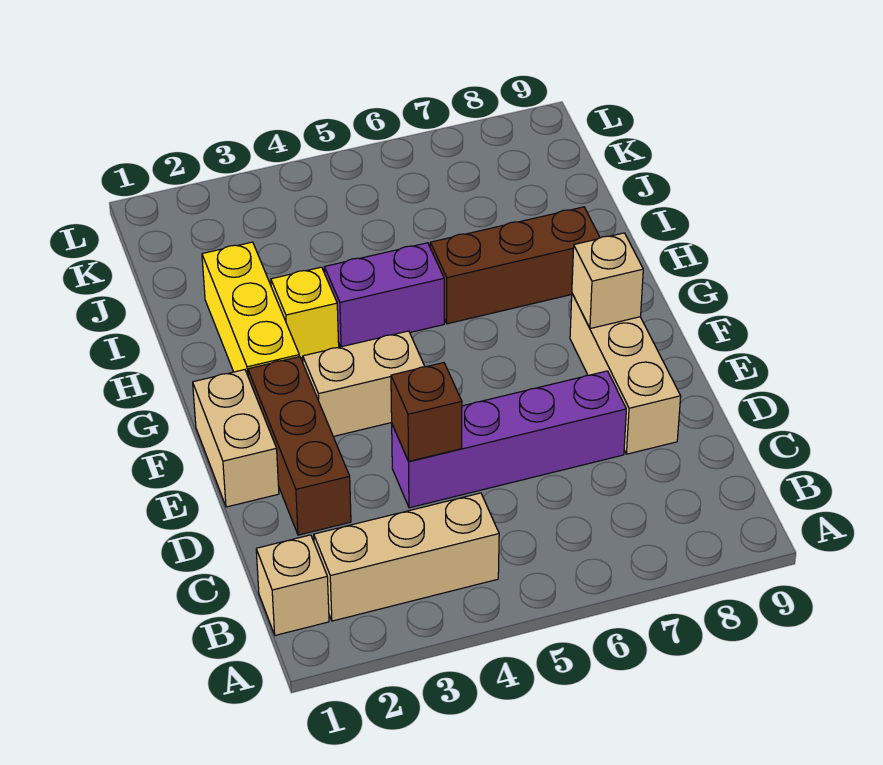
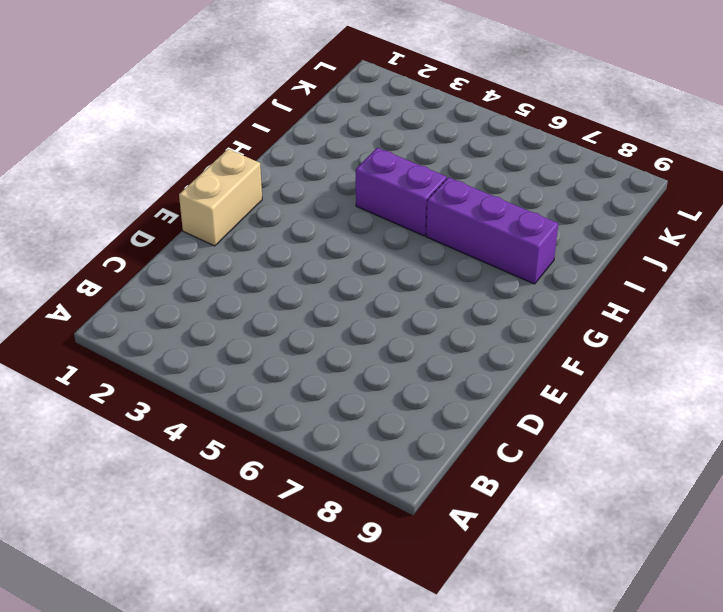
purple brick H6:H8 level 1 -> brown brick H6:H8 level 1
none -> tan brick B1 level 1
none -> tan brick B2:B4 level 1
none -> brown brick D2:F2 level 1

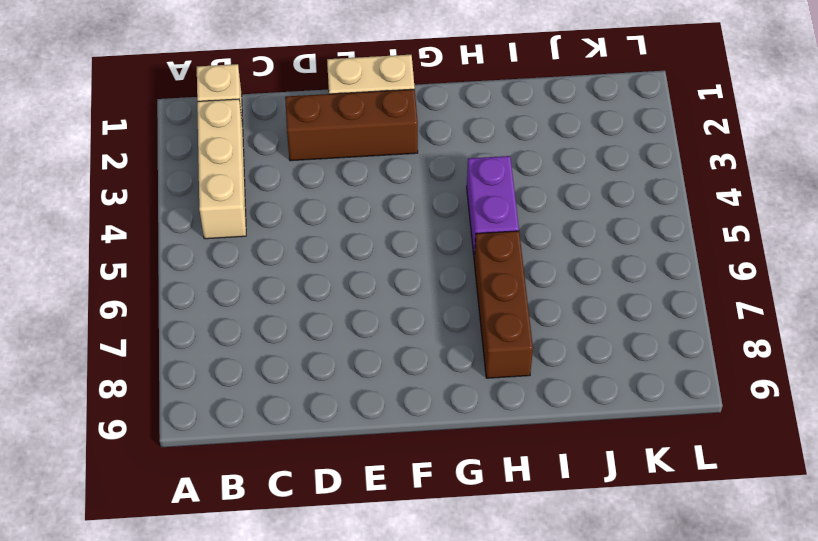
none -> purple brick D4:D7 level 1
none -> tan brick D8:F8 level 1
none -> tan brick F3:F4 level 1

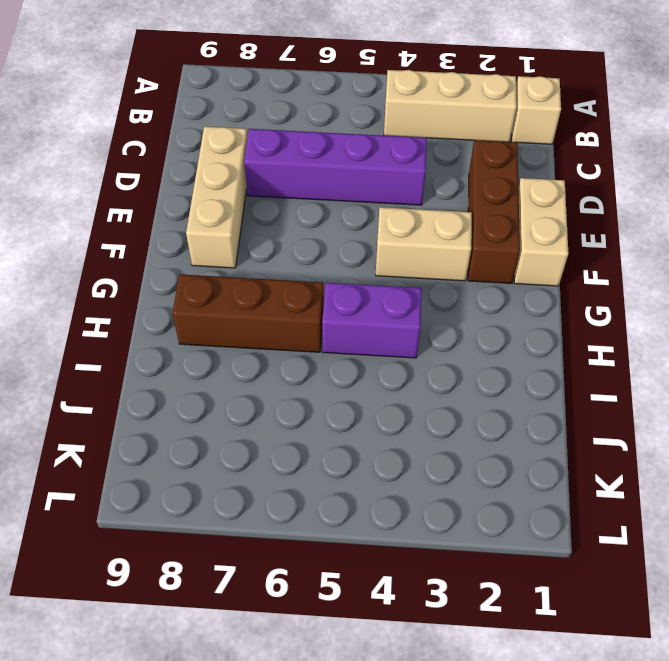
none -> yellow brick G2:I2 level 1
none -> yellow brick H3 level 1
none -> brown brick D4 level 2

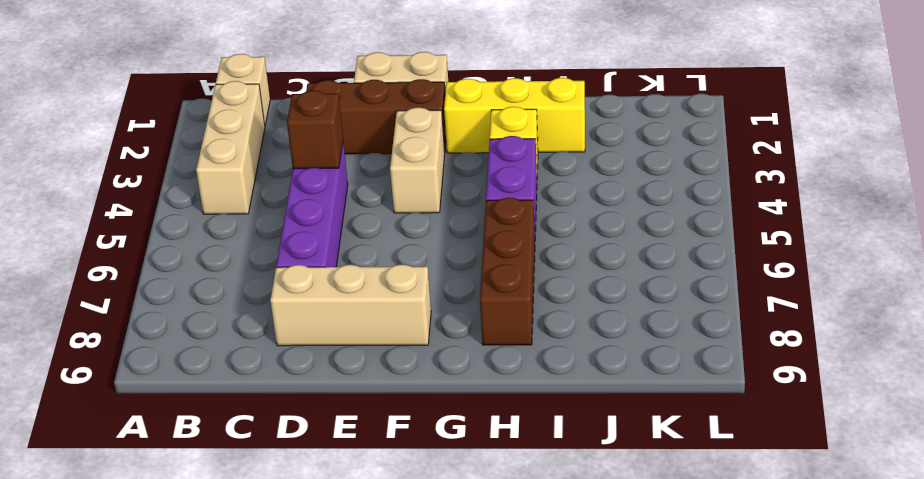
none -> tan brick F8 level 2

